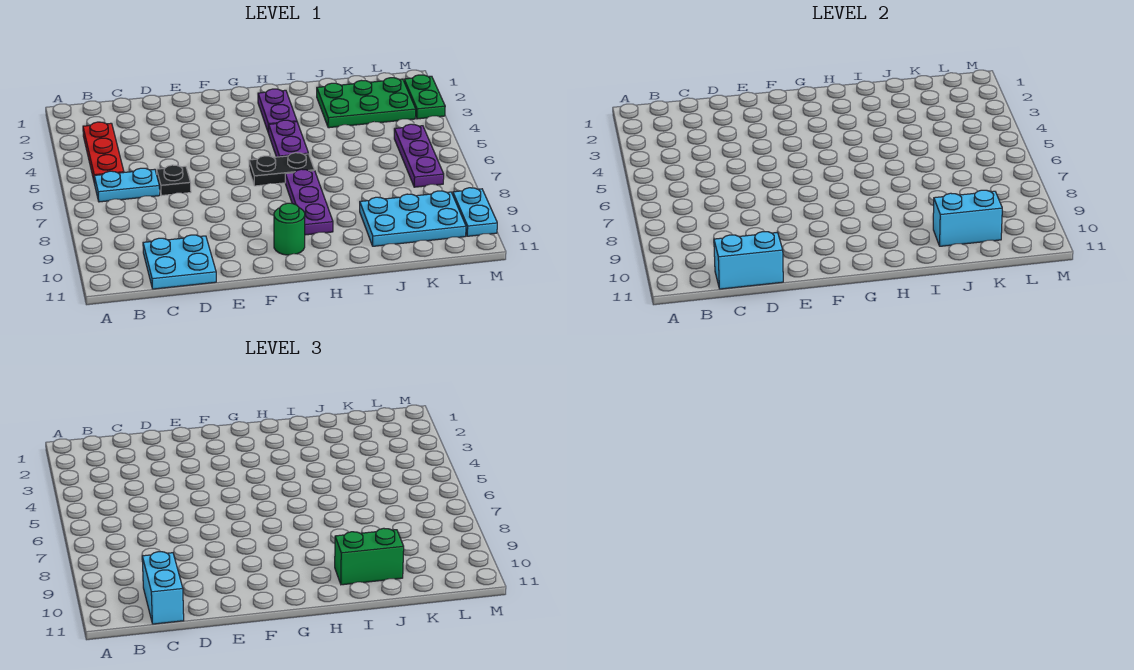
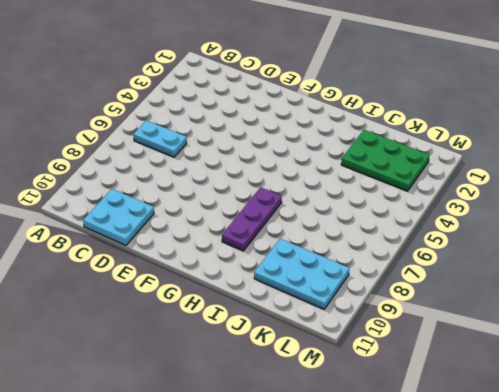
none -> red plate B3:B5 level 1
none -> black plate D6 level 1
none -> black plate G6:H6 level 1

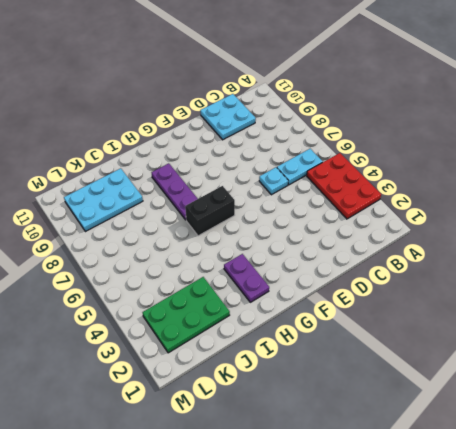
red plate A3:B5 level 1 -> red plate B3:B5 level 1
cyan plate D6 level 1 -> black plate D6 level 1
black brick G6:H6 level 1 -> black plate G6:H6 level 1
none -> green round brick G10 level 1
none -> purple plate H4:H5 level 1
none -> purple plate L5:L7 level 1

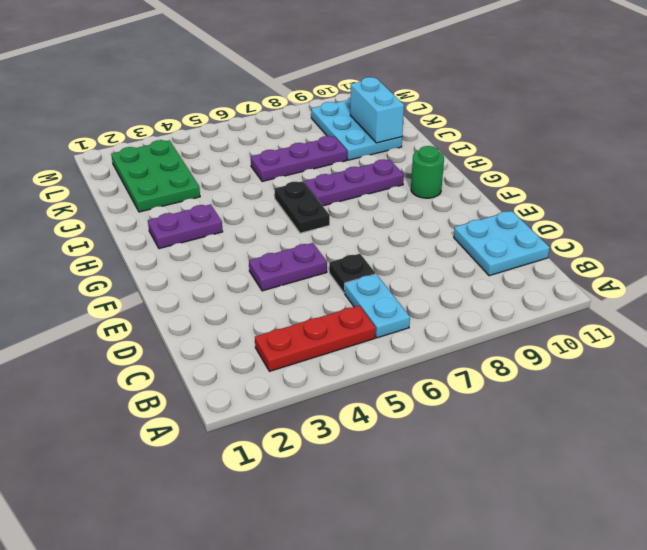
purple plate E4:E5 level 1 -> purple plate H4:H5 level 1
purple plate J6:J8 level 1 -> purple plate L5:L7 level 1
none -> green plate M2:M3 level 1
none -> cyan plate M9:M10 level 1
none -> cyan brick C11:D11 level 2

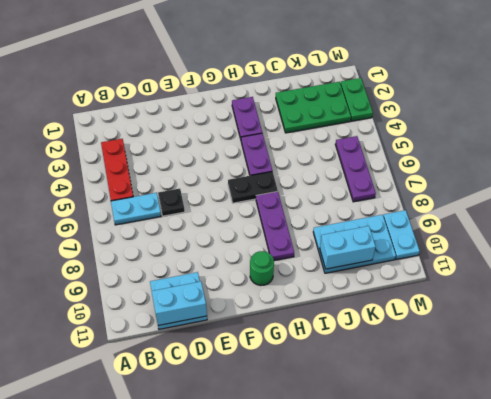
none -> cyan brick C10:C11 level 3
none -> green brick I10:J10 level 3

